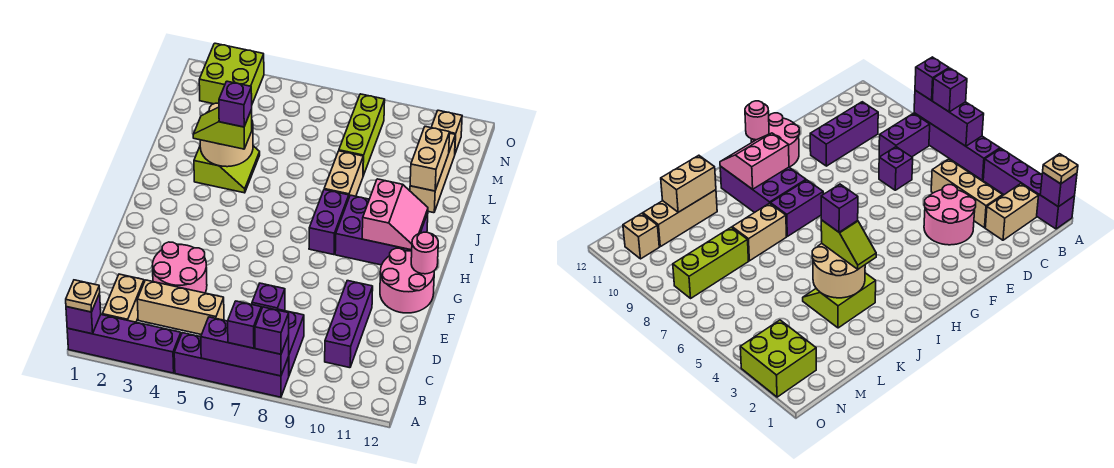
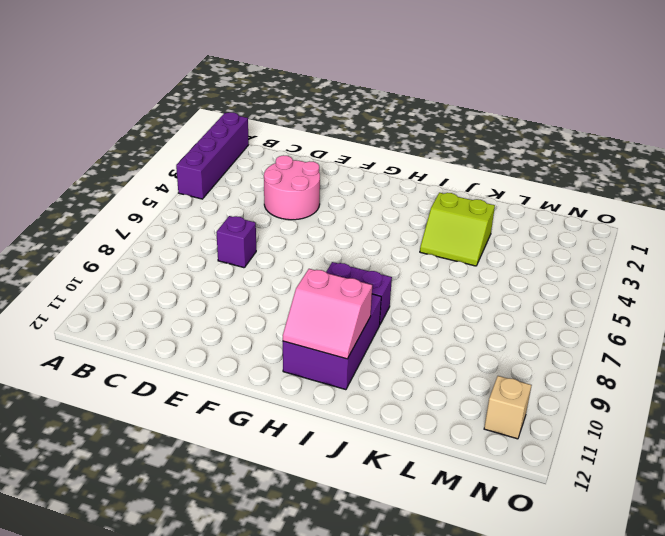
none -> purple brick A5:A8 level 1
none -> tan brick B2:C2 level 1
none -> purple brick B8:C8 level 1

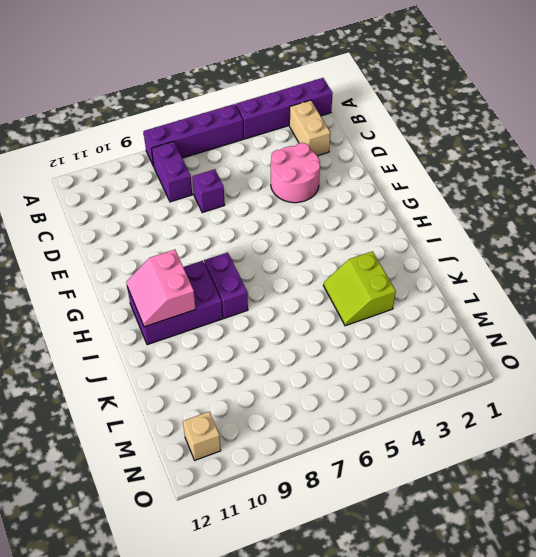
none -> tan brick C3:C5 level 1
none -> purple brick C10:E10 level 1
none -> pink round brick F11:G12 level 1

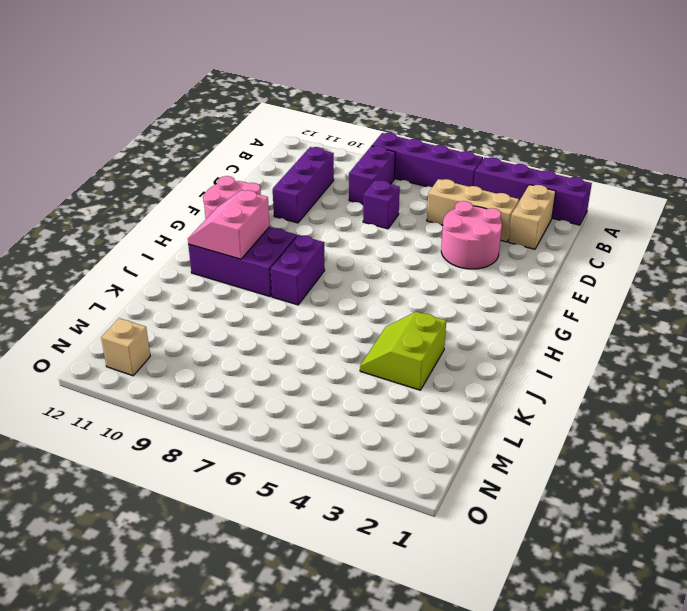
none -> tan brick J8:K8 level 1
none -> tan brick K11:M11 level 1
none -> lime brick L8:N8 level 1

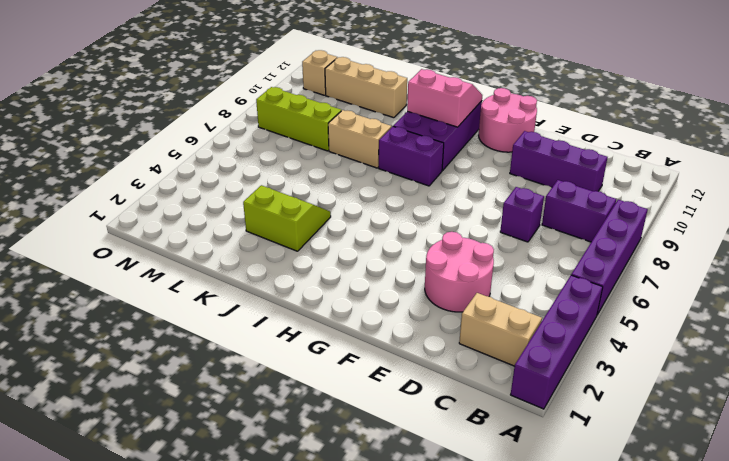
none -> tan brick C3:C5 level 1
none -> lime brick N2:O3 level 1
none -> purple brick A1 level 2

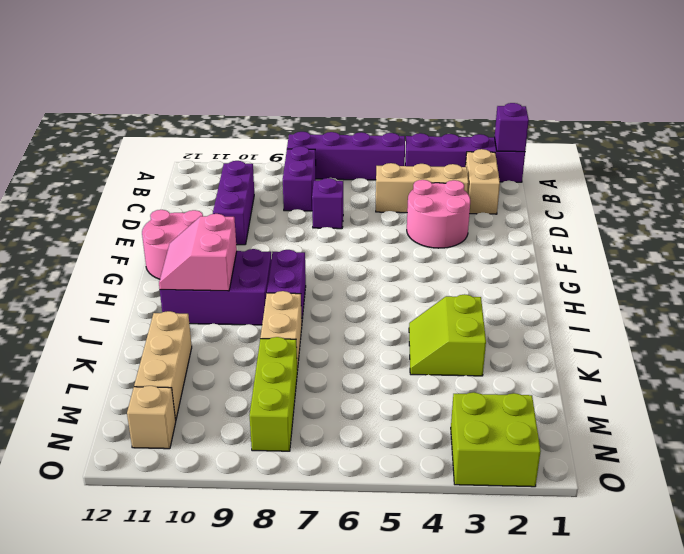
none -> purple brick A6:A8 level 2
none -> pink round brick G12 level 2
none -> tan round brick J3:K4 level 2

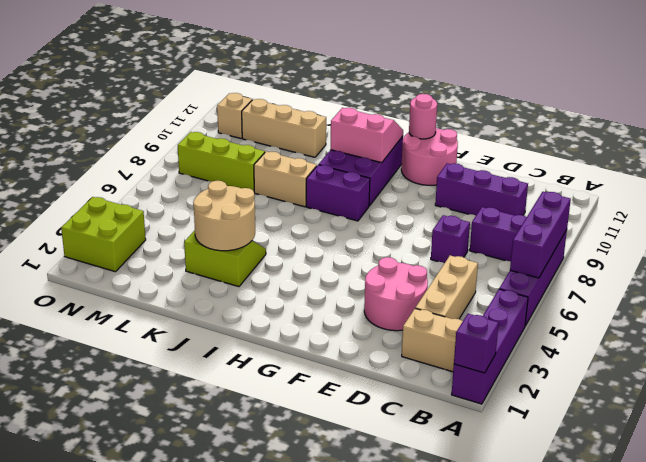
none -> tan brick K11:L11 level 2
none -> tan plate A1 level 3
none -> purple brick A7 level 3

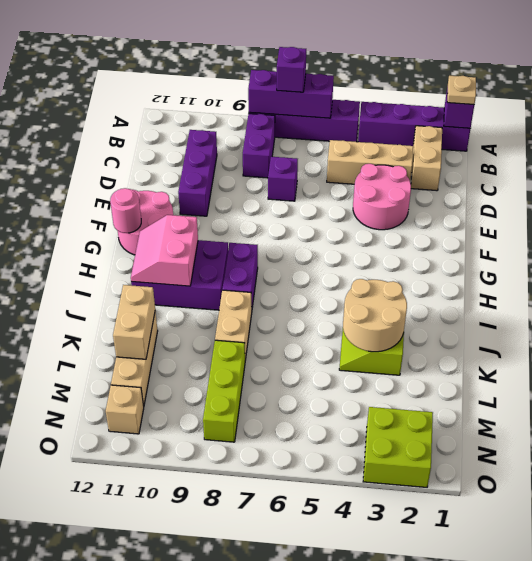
none -> purple brick A8 level 3
none -> lime slope J3:J4 level 3 top 4
none -> purple brick J4 level 4

